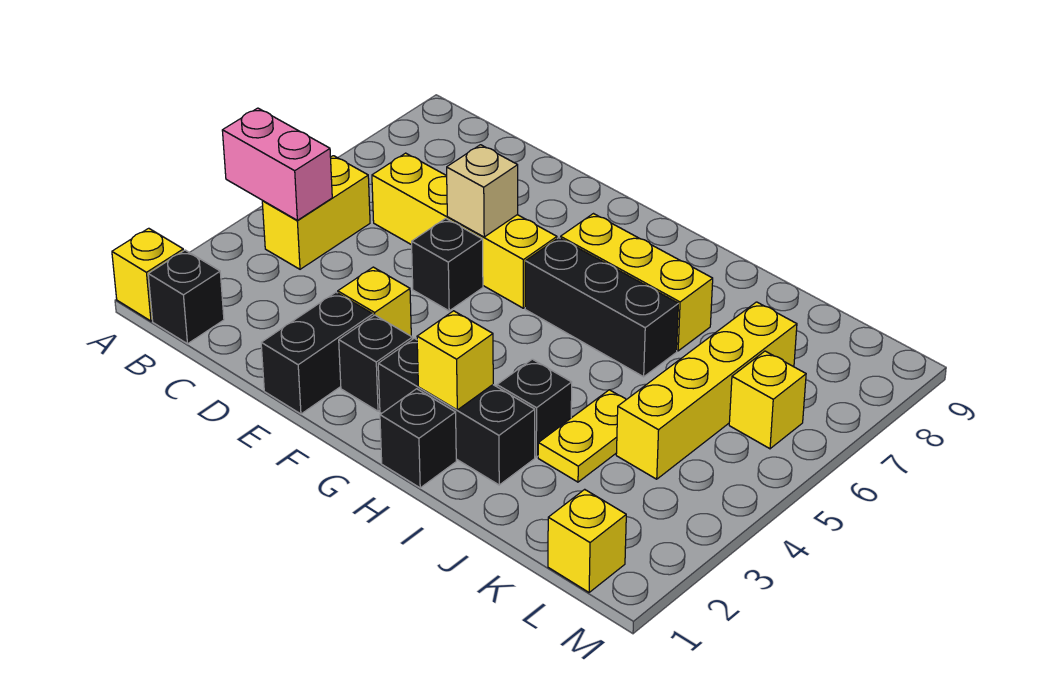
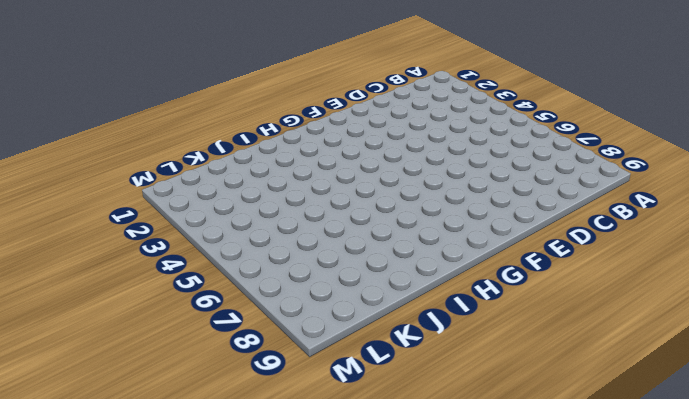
none -> yellow brick A1 level 1
none -> black brick B1 level 1
none -> yellow brick B4:B5 level 1

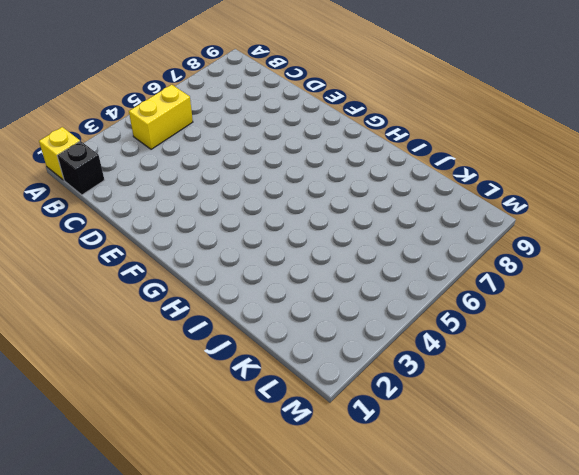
none -> yellow brick C6:F6 level 1
none -> black brick E1:E2 level 1
none -> yellow brick E3 level 1

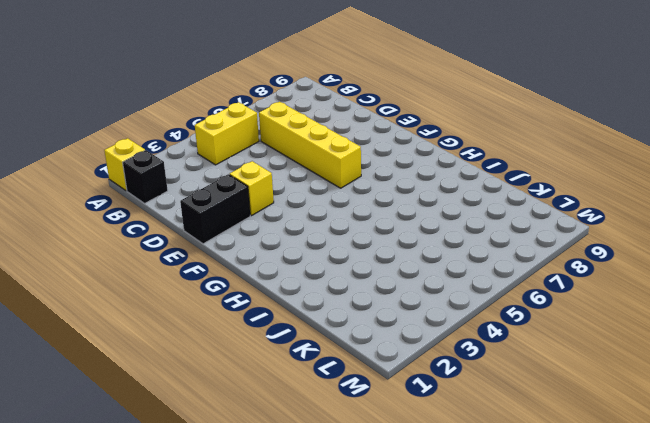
none -> black brick E5 level 1
none -> black brick F2 level 1
none -> black brick G2:I2 level 1

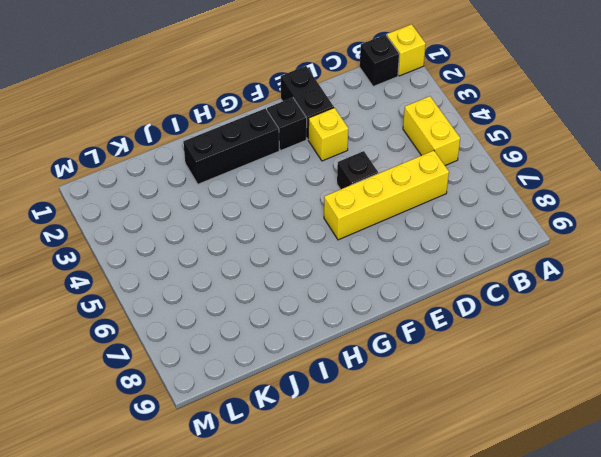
none -> black brick G6:I6 level 1
none -> yellow brick G7:I7 level 1
none -> black brick H1 level 1

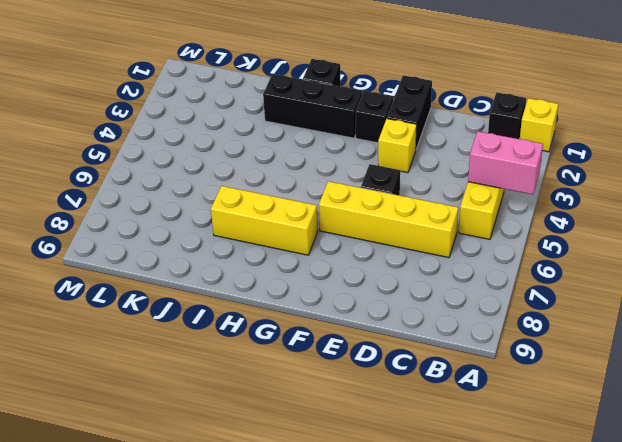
none -> black brick G6:I6 level 1
none -> black brick I3 level 1
none -> yellow plate J3:J4 level 1

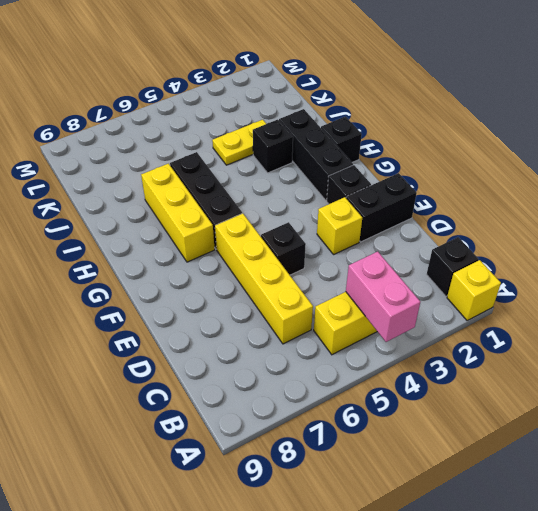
none -> yellow brick K4:K7 level 1
none -> yellow brick L1 level 1
none -> yellow brick L6 level 1

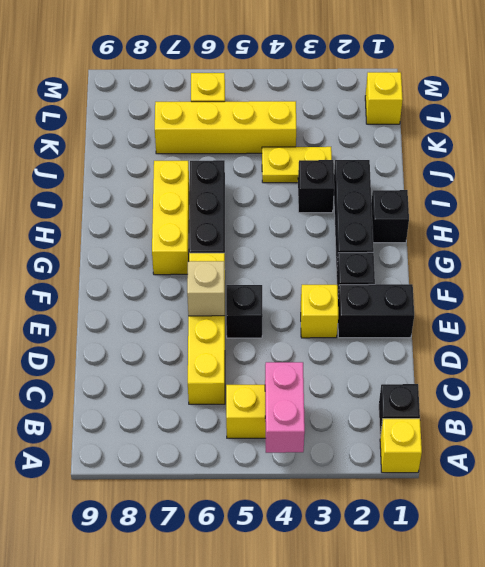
none -> yellow brick H2 level 2

